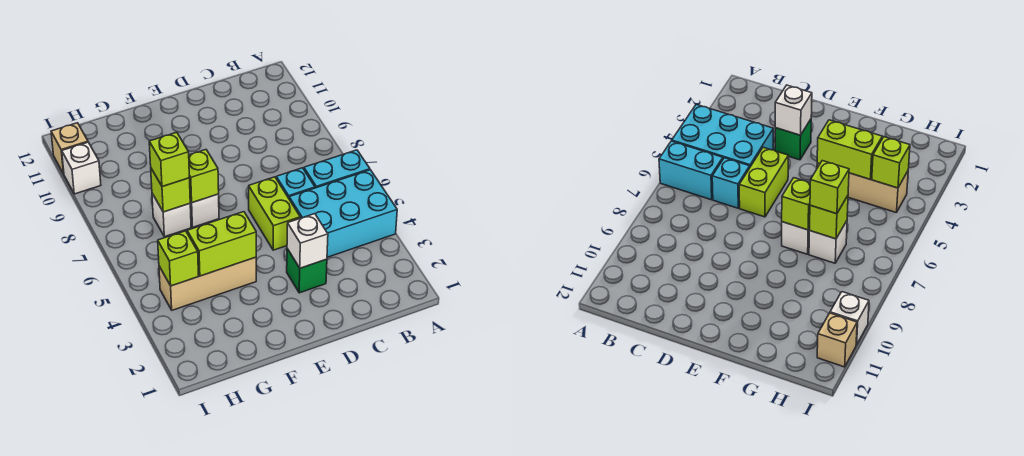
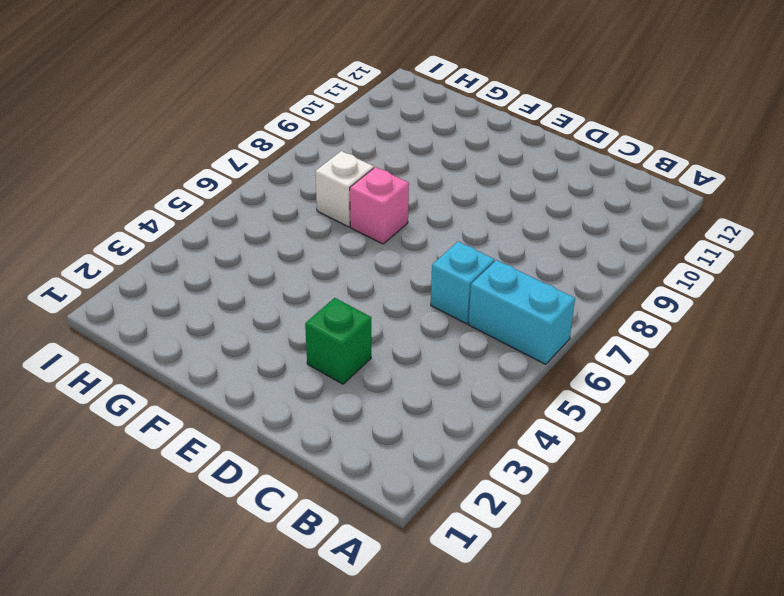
pink brick F7 level 1 -> white brick F7 level 1
none -> cyan brick A4:C5 level 1
none -> lime brick D5:D6 level 1
none -> tan brick F4:H4 level 1

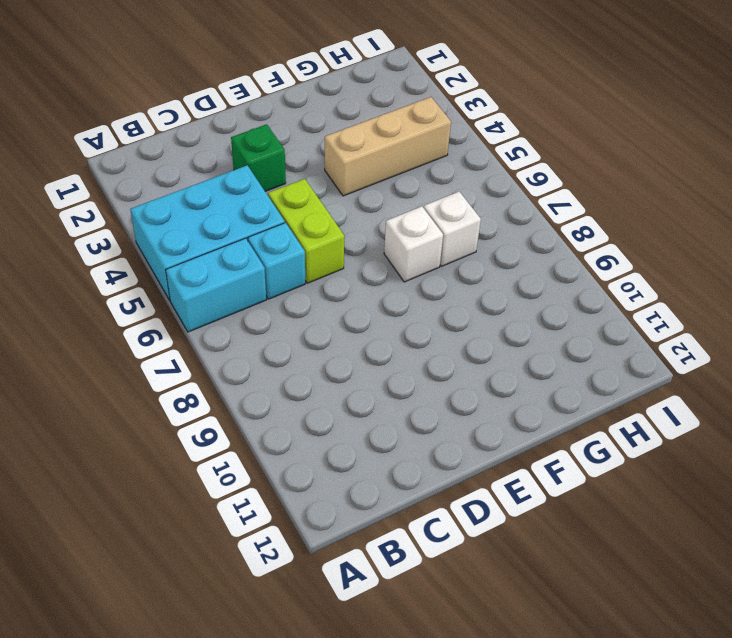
none -> white brick I10 level 1
none -> tan brick I11 level 1
none -> white brick D3 level 2

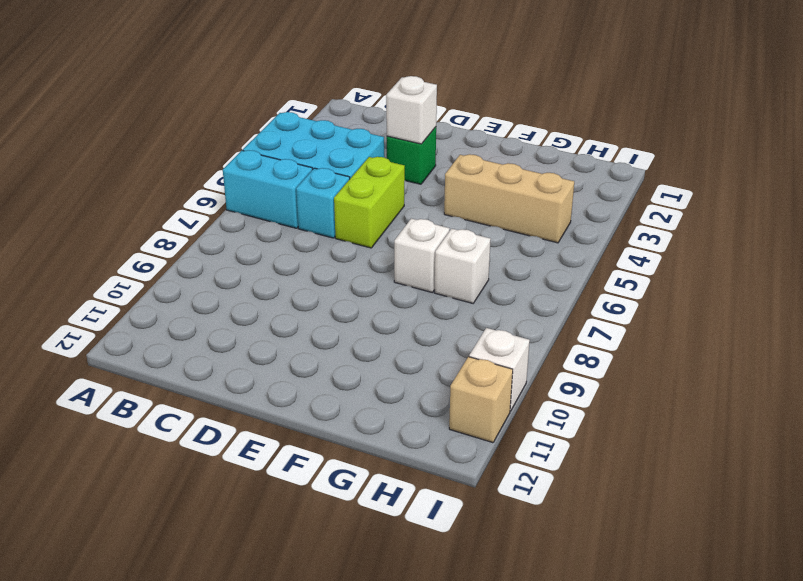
none -> lime brick F4:G4 level 2
none -> lime brick F7 level 2
none -> lime brick G7 level 2

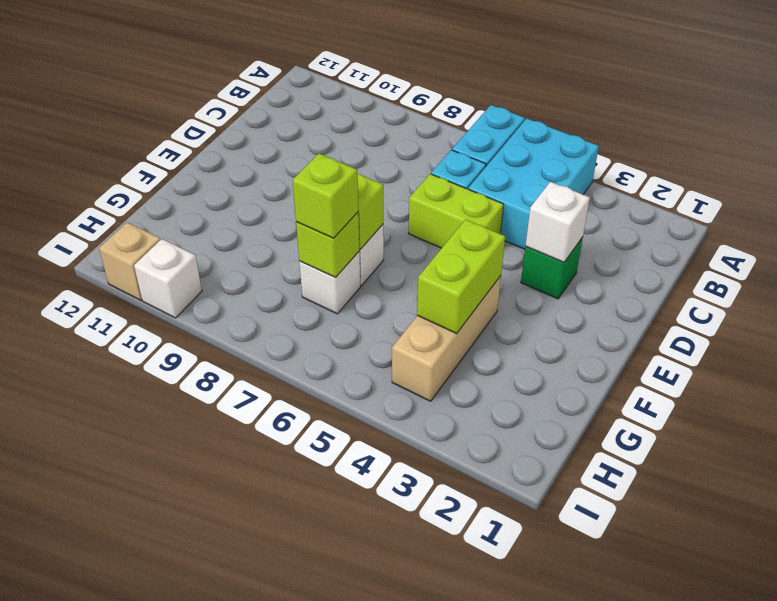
none -> lime brick H4 level 2

